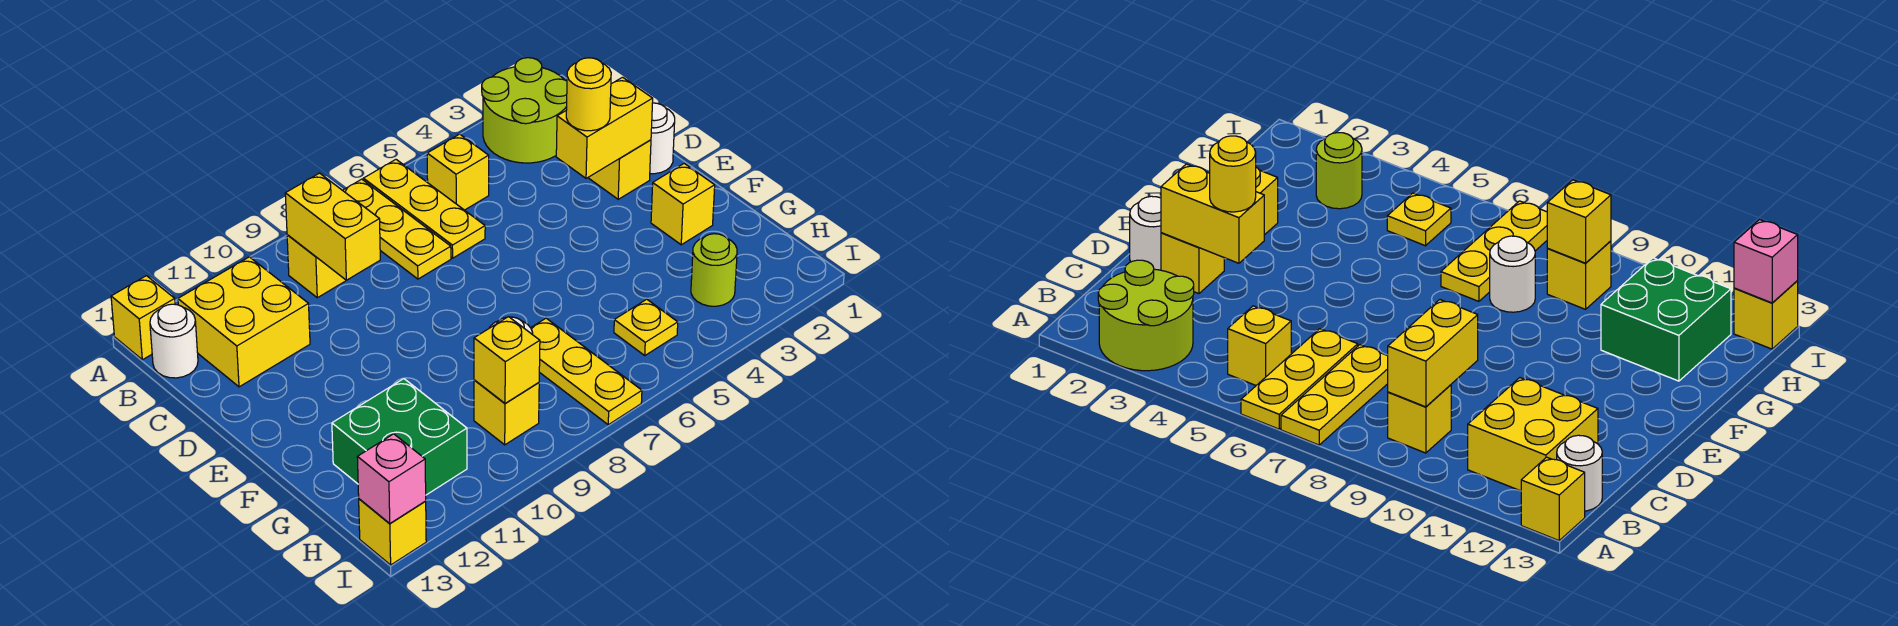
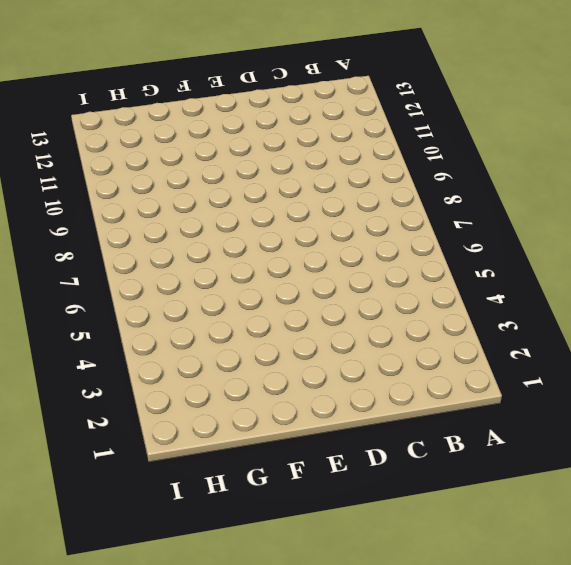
none -> lime round brick A2:B3 level 1
none -> yellow plate A6:C6 level 1
none -> yellow plate A7:C7 level 1

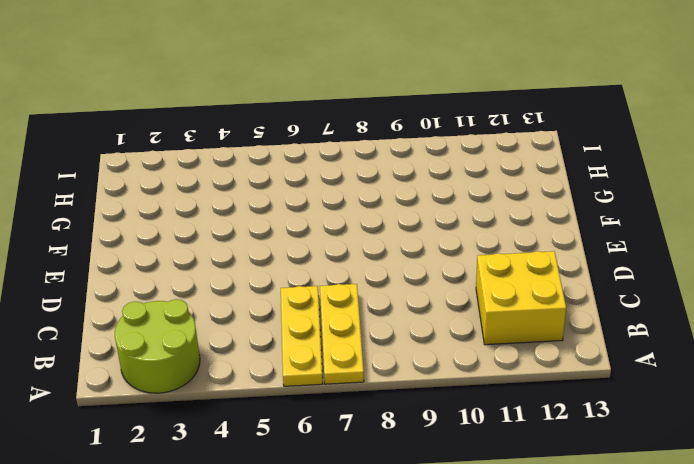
none -> yellow brick A13 level 1
none -> yellow brick B5 level 1
none -> yellow brick B9 level 1

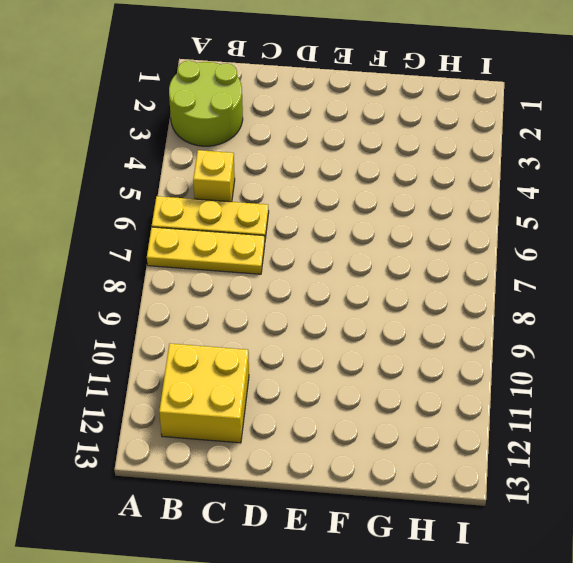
none -> yellow brick A13 level 1
none -> yellow brick B9 level 1
none -> white round brick B13 level 1

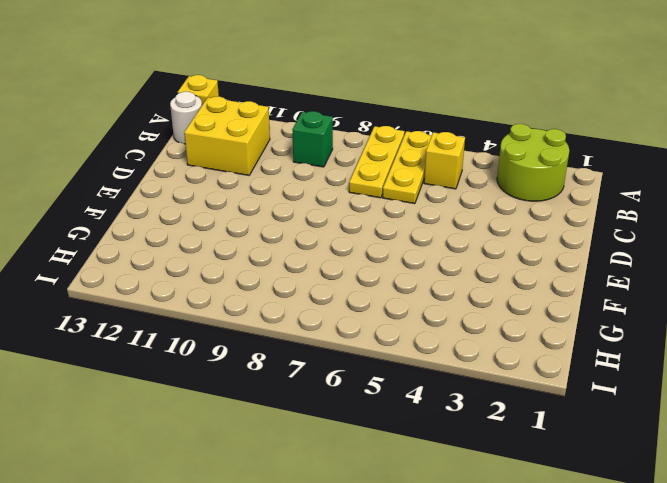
green brick B9 level 1 -> yellow brick B9 level 1
none -> white round brick D1 level 1
none -> yellow brick D2 level 1
none -> yellow brick F2 level 1

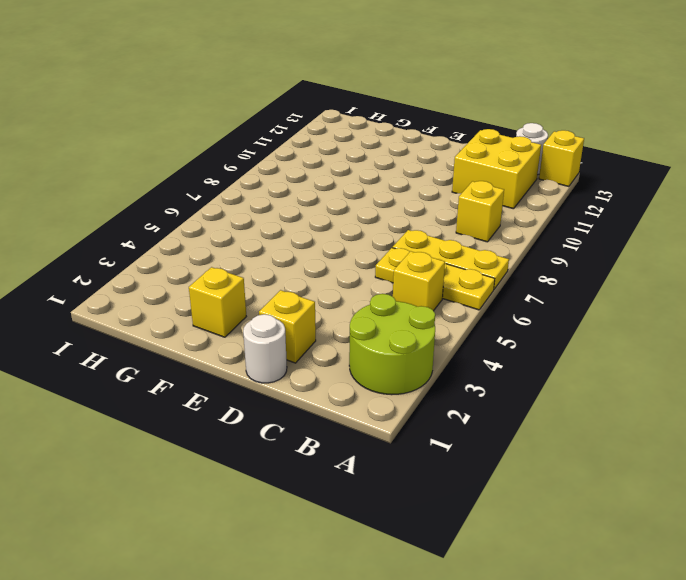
none -> yellow plate G7:I7 level 1
none -> white round brick G8 level 1
none -> green brick G11:H12 level 1

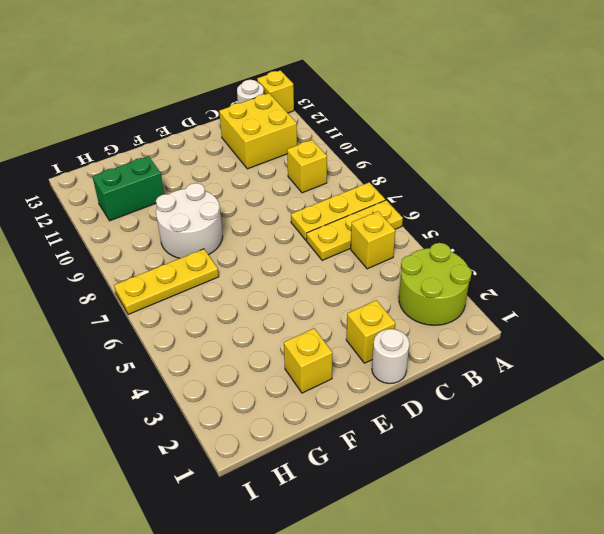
white round brick F8:G9 level 1 -> white round brick G8 level 1
green brick G11:H11 level 1 -> green brick G11:H12 level 1
none -> lime round brick H3 level 1
none -> yellow plate H5 level 1
none -> yellow brick H9 level 1

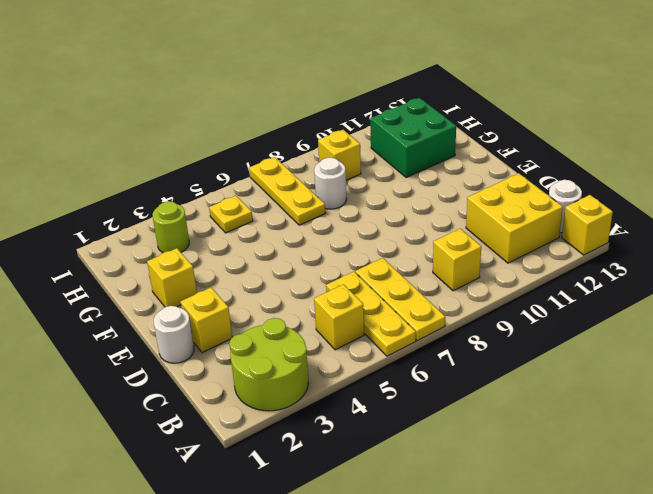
none -> yellow brick I13 level 1
none -> yellow brick B9:C9 level 2
none -> yellow brick D2:D3 level 2

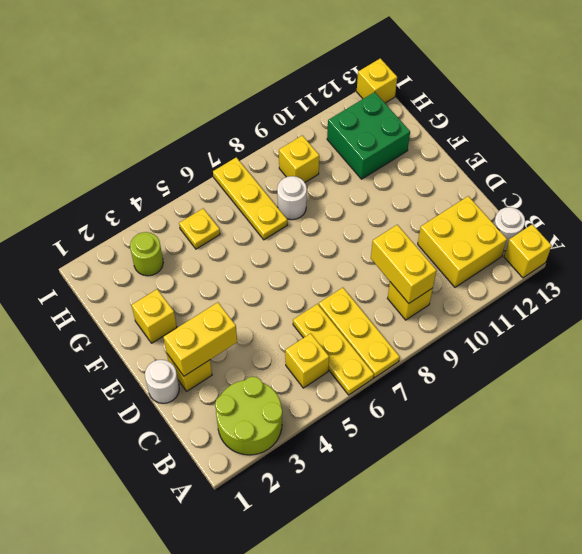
none -> yellow brick H9 level 2
none -> pink brick I13 level 2
none -> yellow round brick D3 level 3

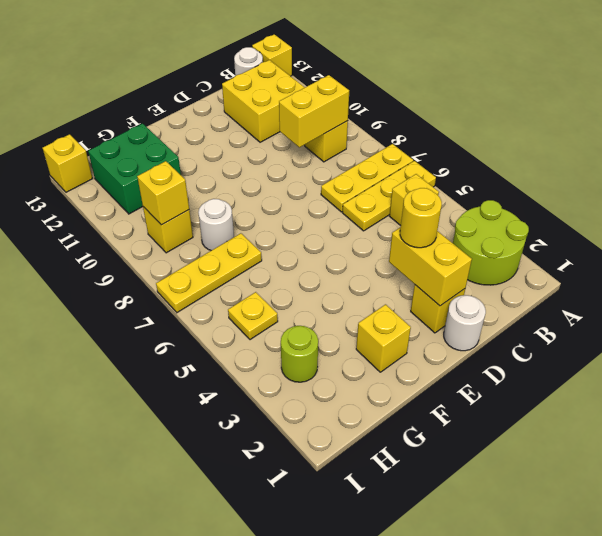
none -> pink brick I13 level 2

